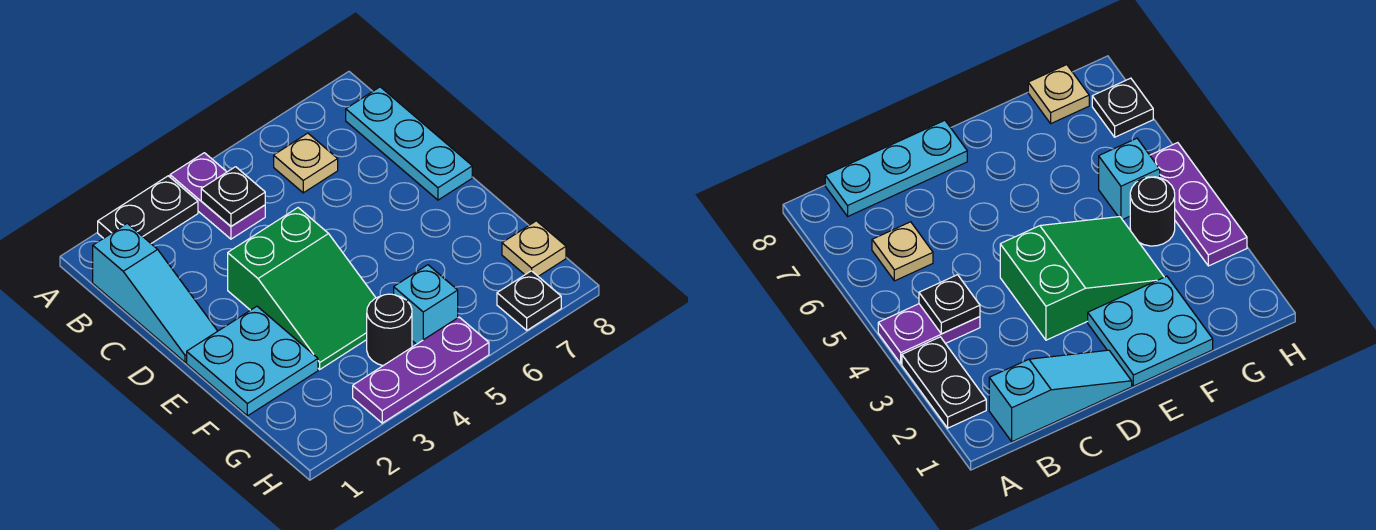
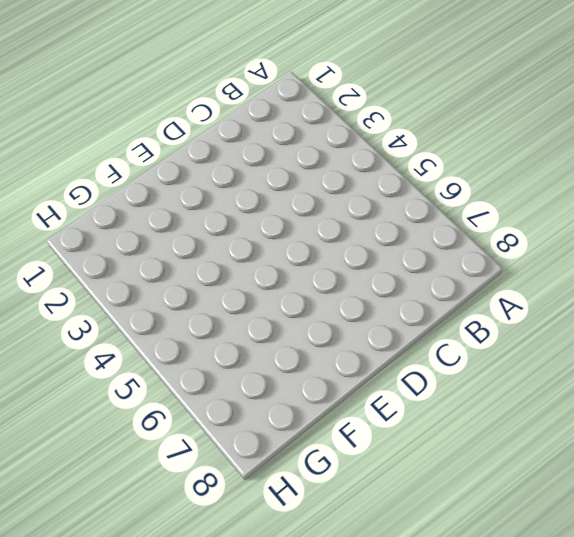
none -> black plate A2:A3 level 1
none -> purple plate A4:B4 level 1
none -> cyan slope B1:D1 level 1 top B

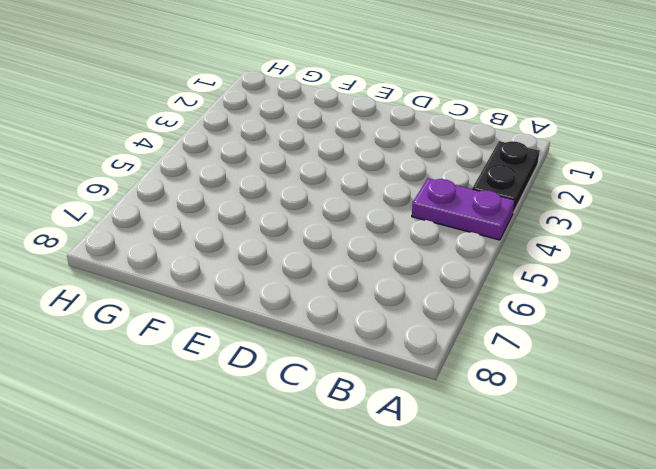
none -> cyan slope B1:D1 level 1 top B
none -> tan plate B6 level 1
none -> cyan plate B8:D8 level 1

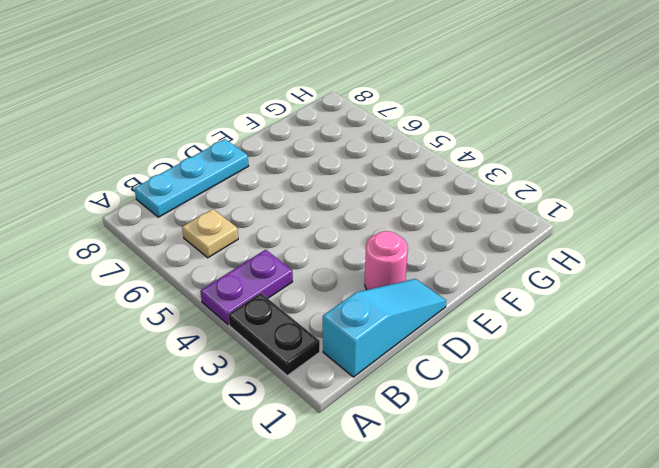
pink round brick D2 level 1 -> none
none -> green slope D3:F4 level 1 top D
none -> cyan plate E1:F2 level 1
none -> black round brick G4 level 1

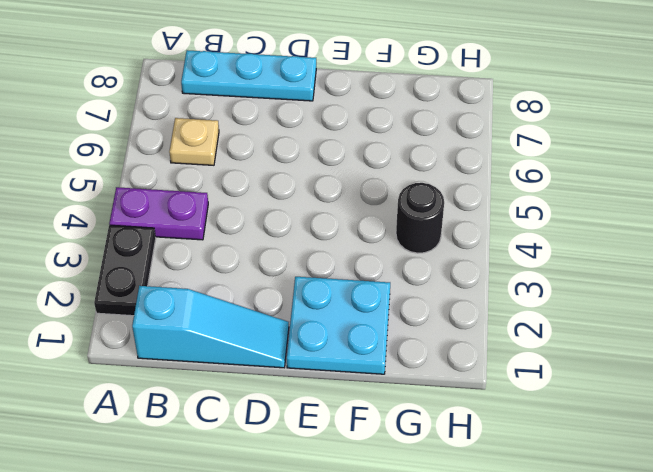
none -> green slope D3:F4 level 1 top D
none -> cyan brick G5 level 1
none -> tan plate G8 level 1

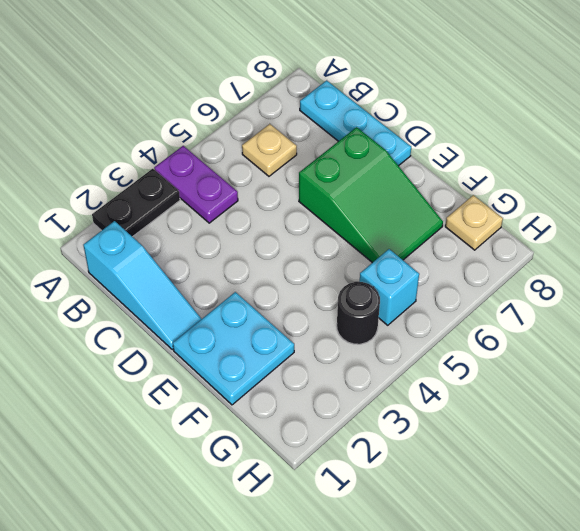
green slope D6:F7 level 1 top D -> green slope D3:F4 level 1 top D
none -> purple plate H3:H5 level 1
none -> black plate H7 level 1
none -> black plate B4 level 2

